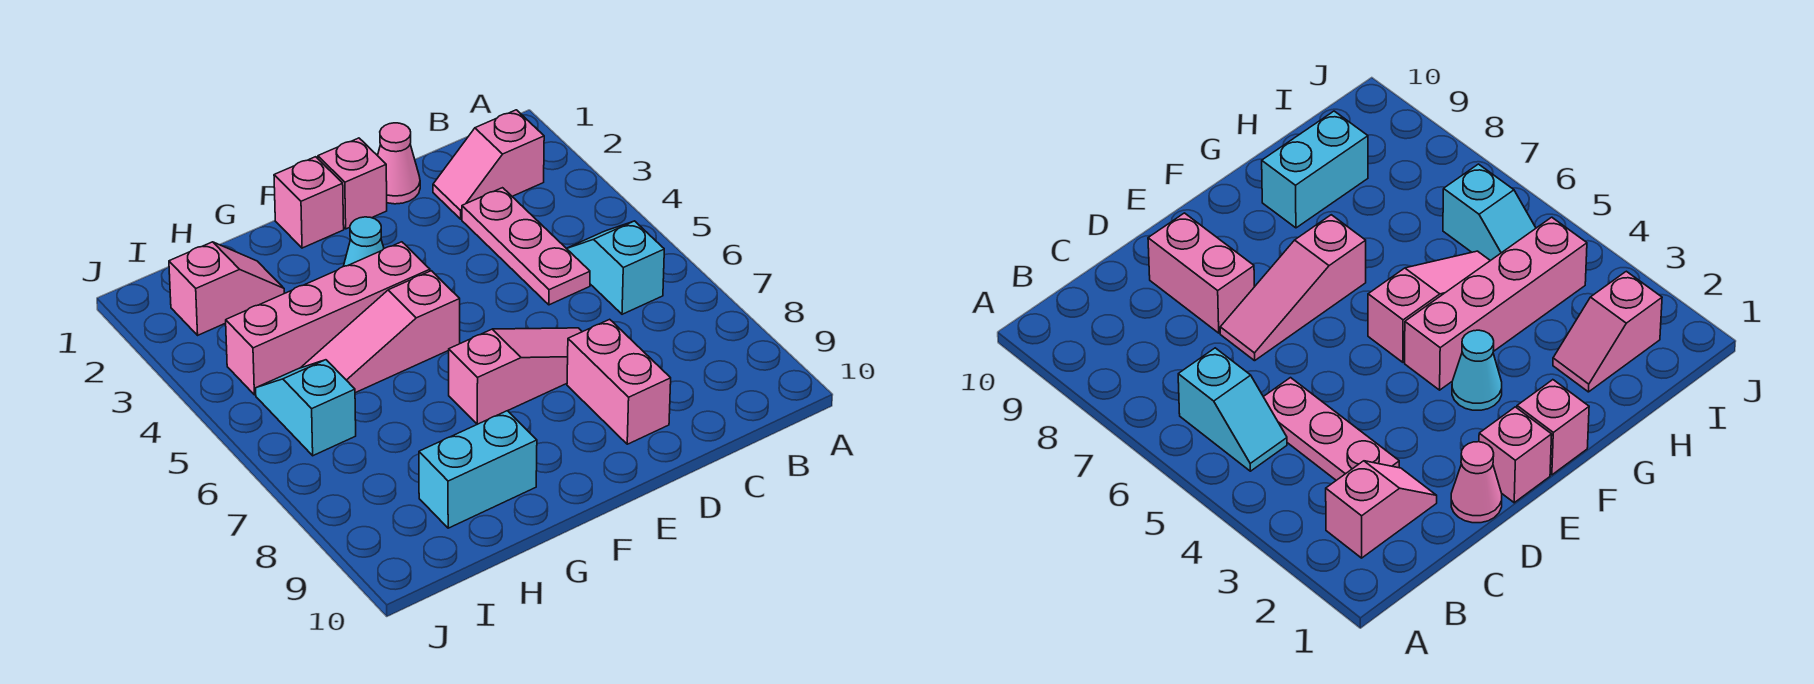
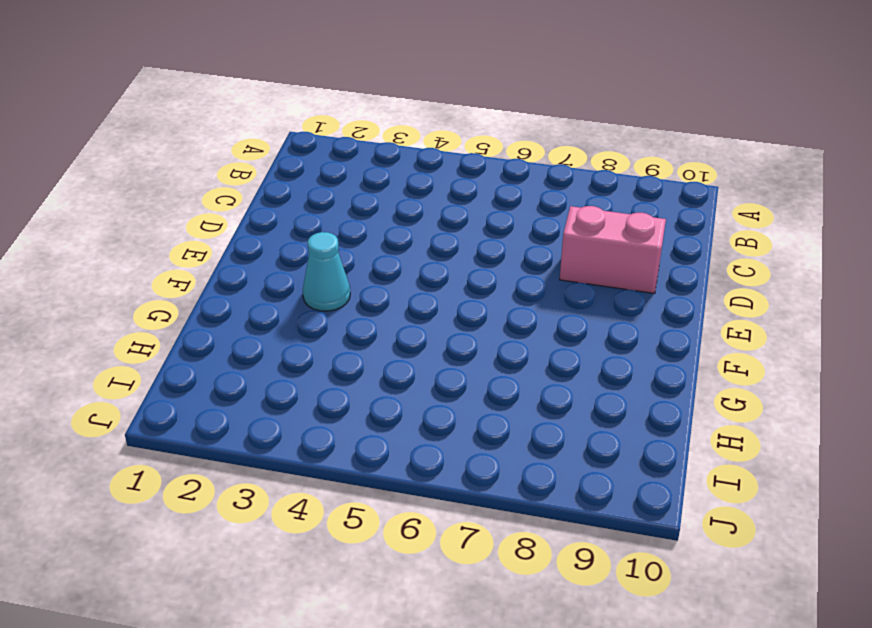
none -> pink slope B2:C2 level 1 top B
none -> cyan slope B5:B6 level 1 top 6
none -> pink plate C3:C5 level 1

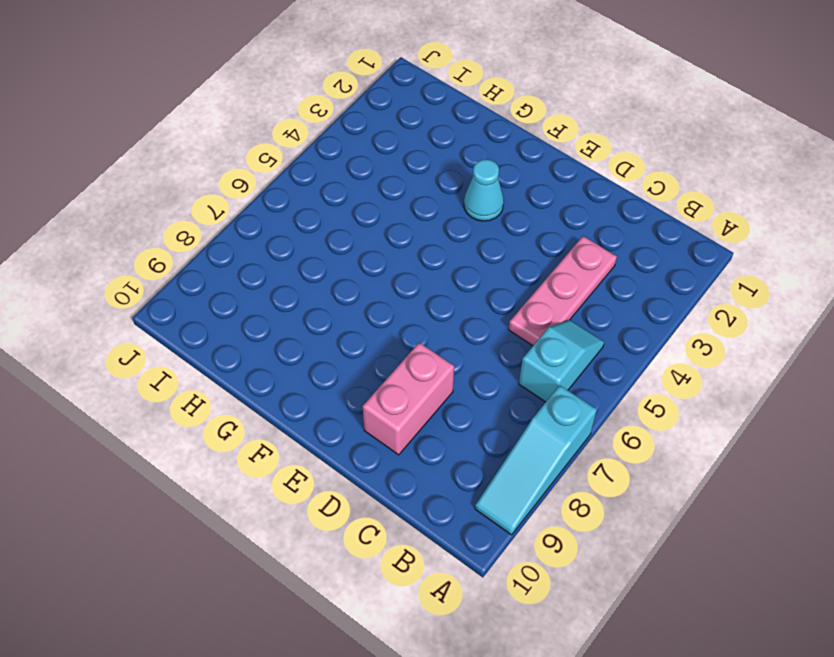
cyan slope A7:A9 level 1 top 7 -> none
none -> pink slope B2:C2 level 1 top B
none -> pink cone D1 level 1
none -> pink slope D7:F7 level 1 top F

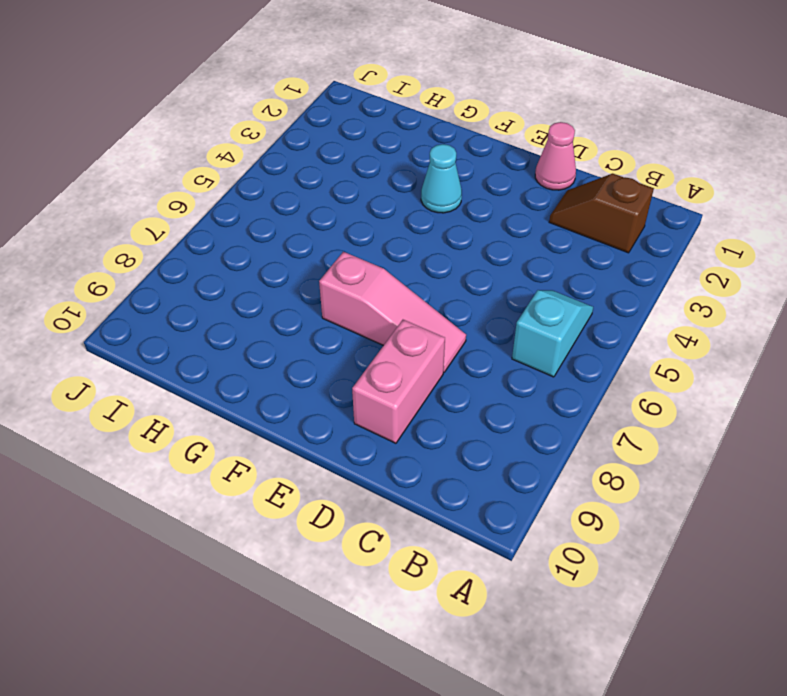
brown slope B2:C2 level 1 top B -> pink slope B2:C2 level 1 top B
none -> pink plate C3:C5 level 1
none -> pink brick E1 level 1
none -> pink brick F1 level 1

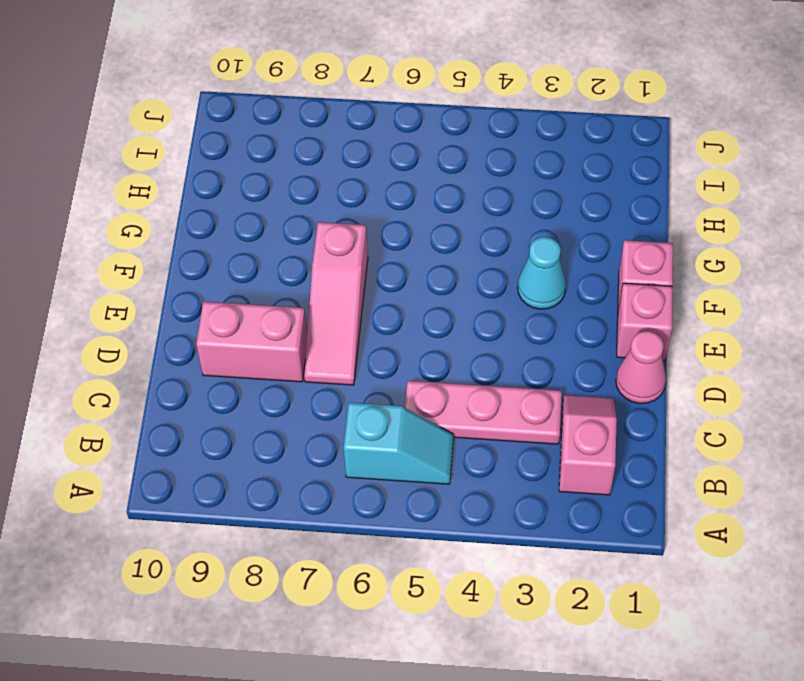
none -> pink brick F4:I4 level 1
none -> pink slope F5:H5 level 1 top F
none -> cyan brick G9:H9 level 1

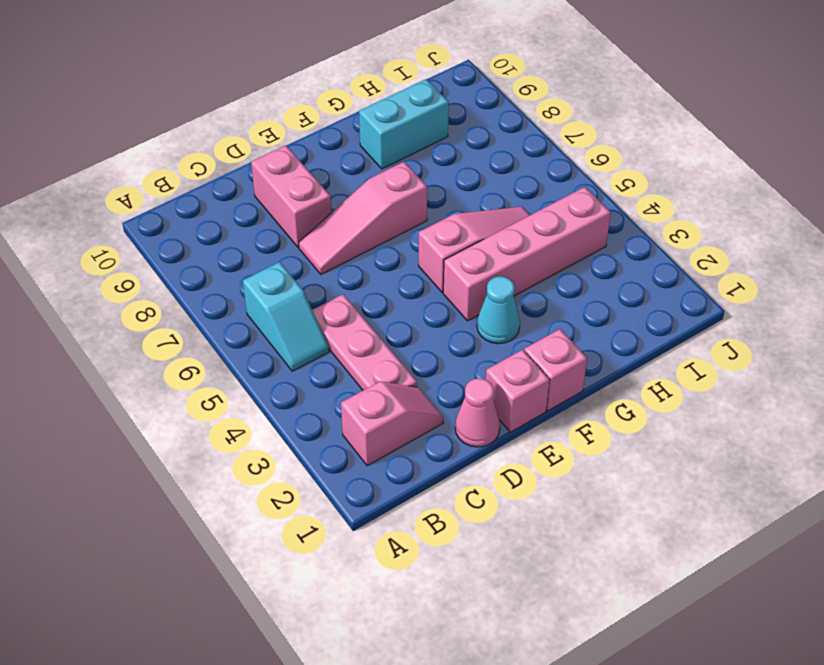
none -> pink slope H2:I2 level 1 top I
none -> cyan slope I5:I6 level 1 top 6

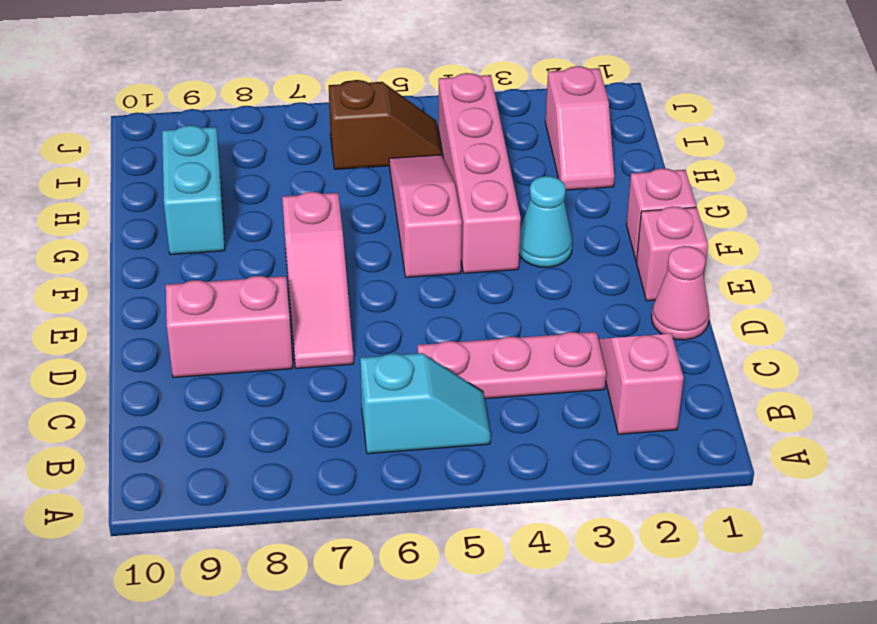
brown slope I5:I6 level 1 top 6 -> cyan slope I5:I6 level 1 top 6

